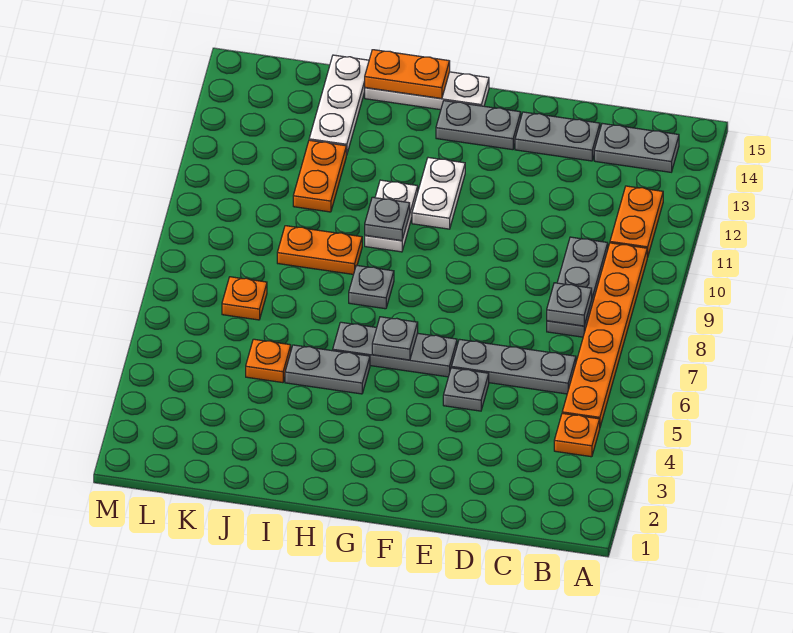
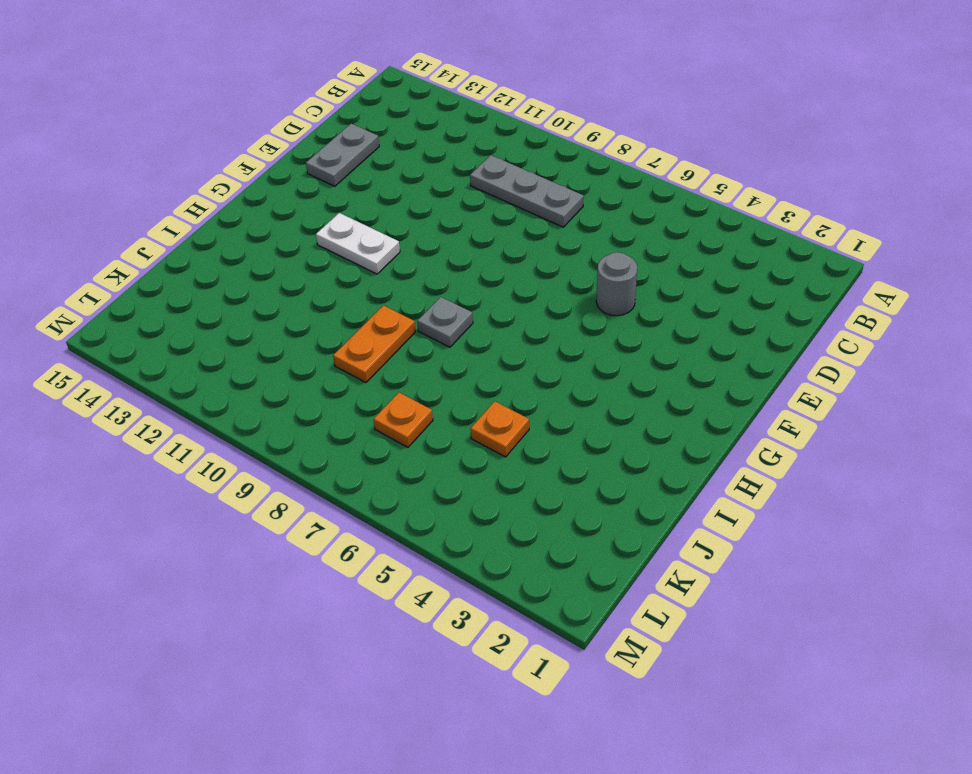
grey round brick E5 level 1 -> grey plate E5 level 1
none -> orange plate B4 level 1
none -> orange plate B5:B10 level 1
none -> orange plate B11:B12 level 1

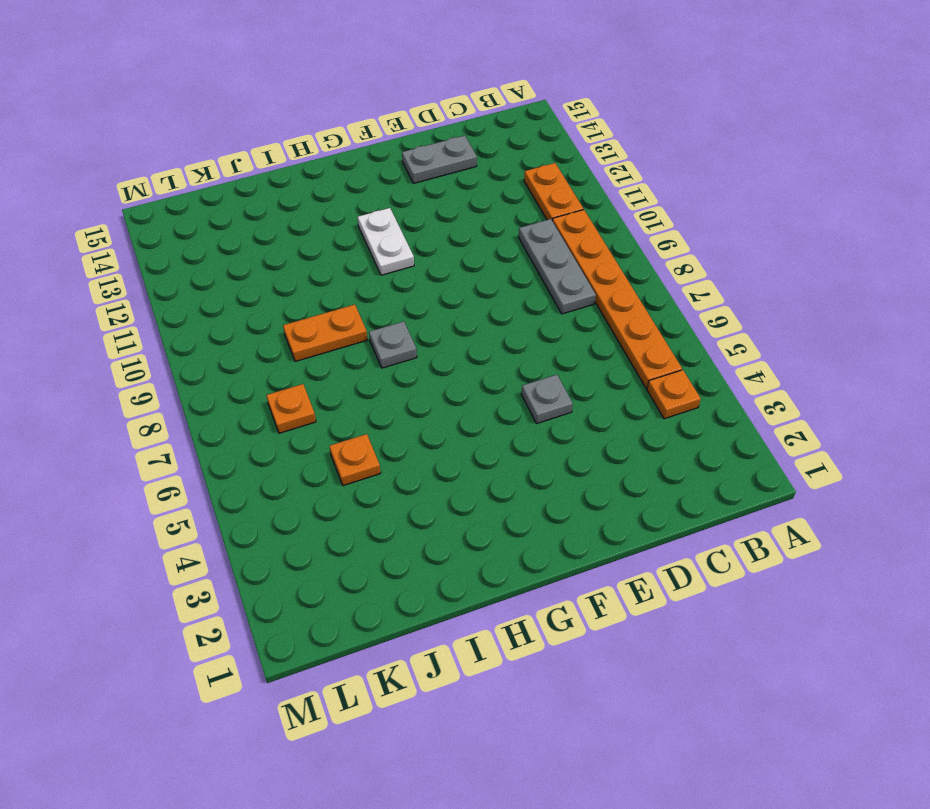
none -> grey plate B14:C14 level 1
none -> grey plate C6:E6 level 1
none -> grey plate F6:H6 level 1

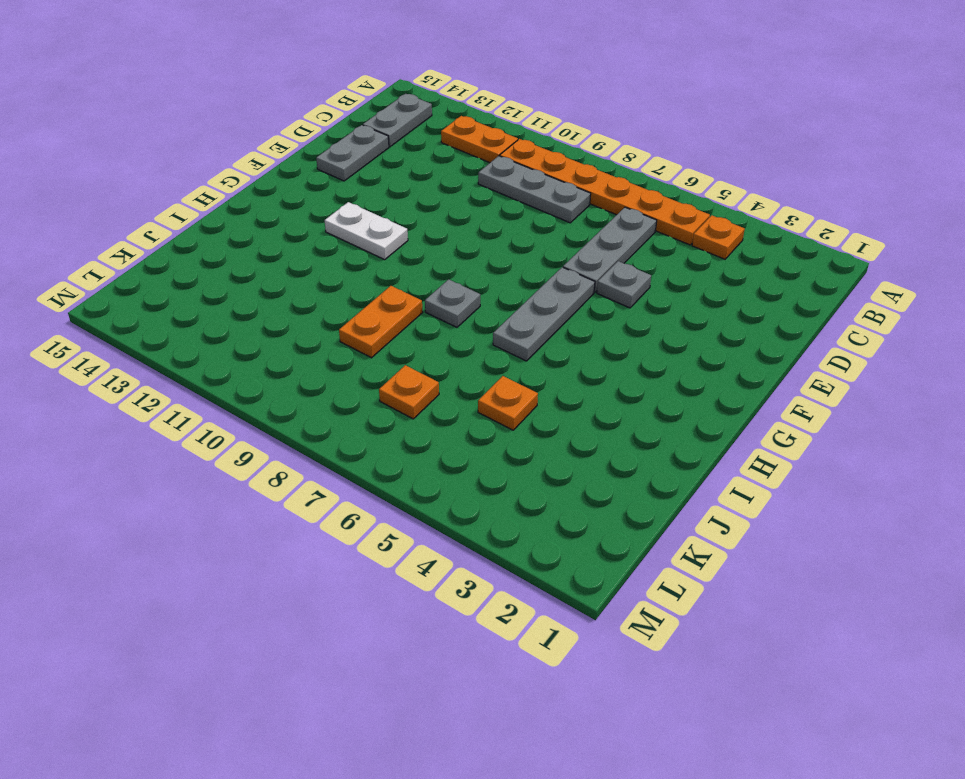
none -> grey plate F14:G14 level 1
none -> white plate G15:I15 level 1
none -> grey plate H5:I5 level 1

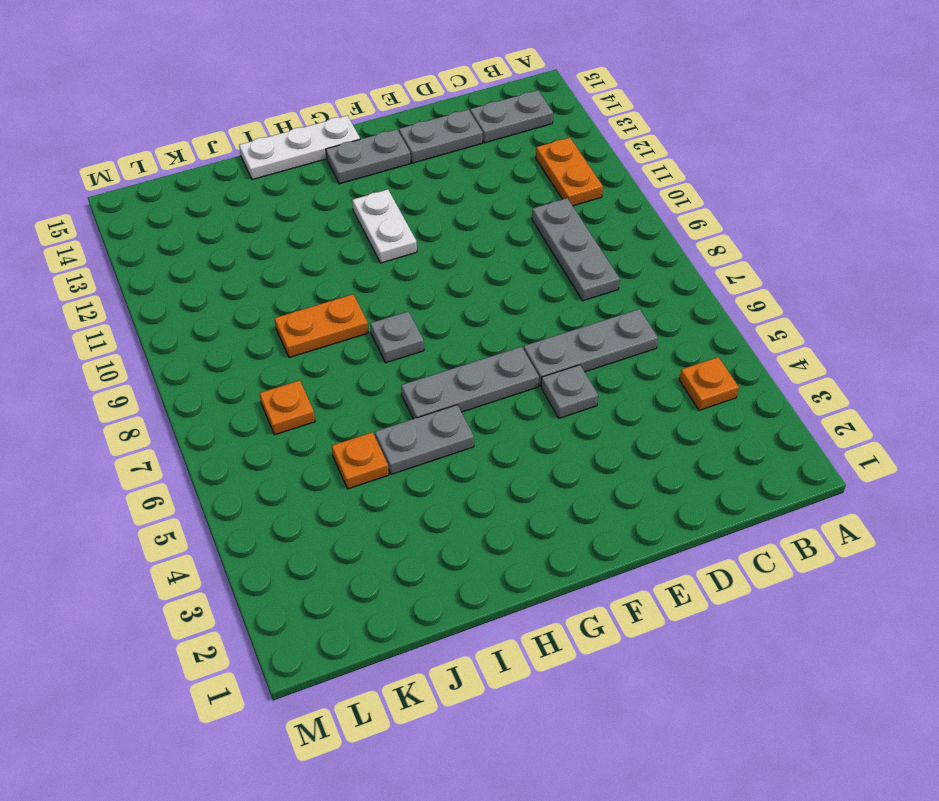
none -> orange plate B5:B10 level 1
none -> white plate H10:H11 level 1
none -> orange plate J11:J12 level 1

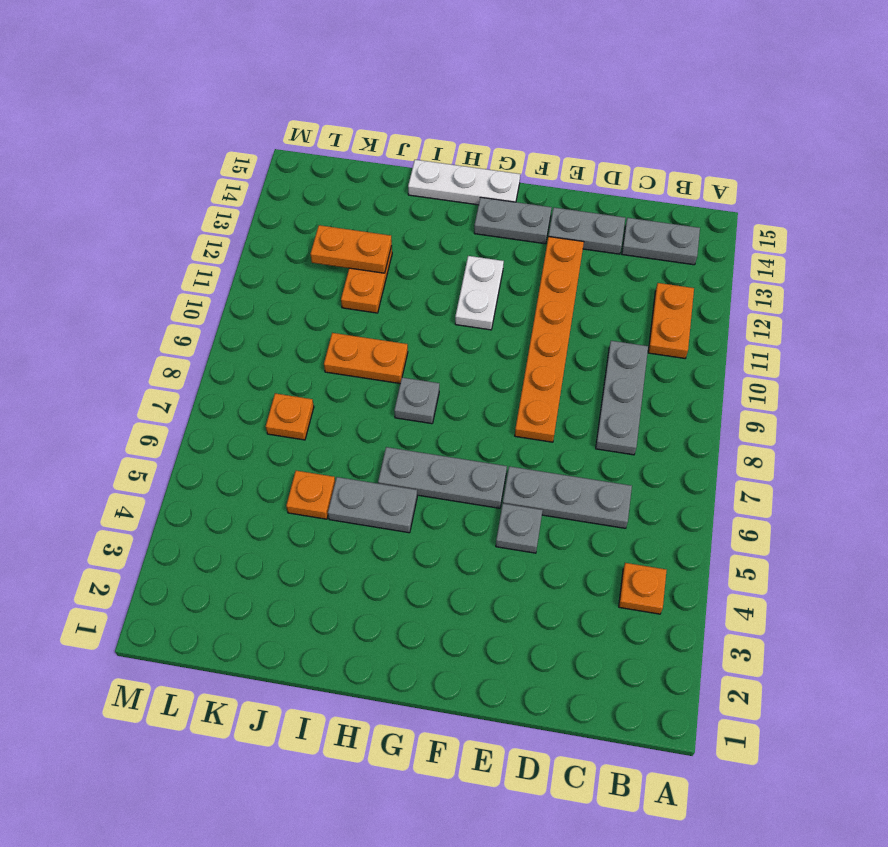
orange plate E8:E13 level 1 -> orange plate B5:B10 level 1
orange plate J12:K12 level 2 -> orange plate H15:I15 level 2
none -> white plate H10:H11 level 1
none -> white plate J13:J15 level 1
none -> grey plate C8 level 2

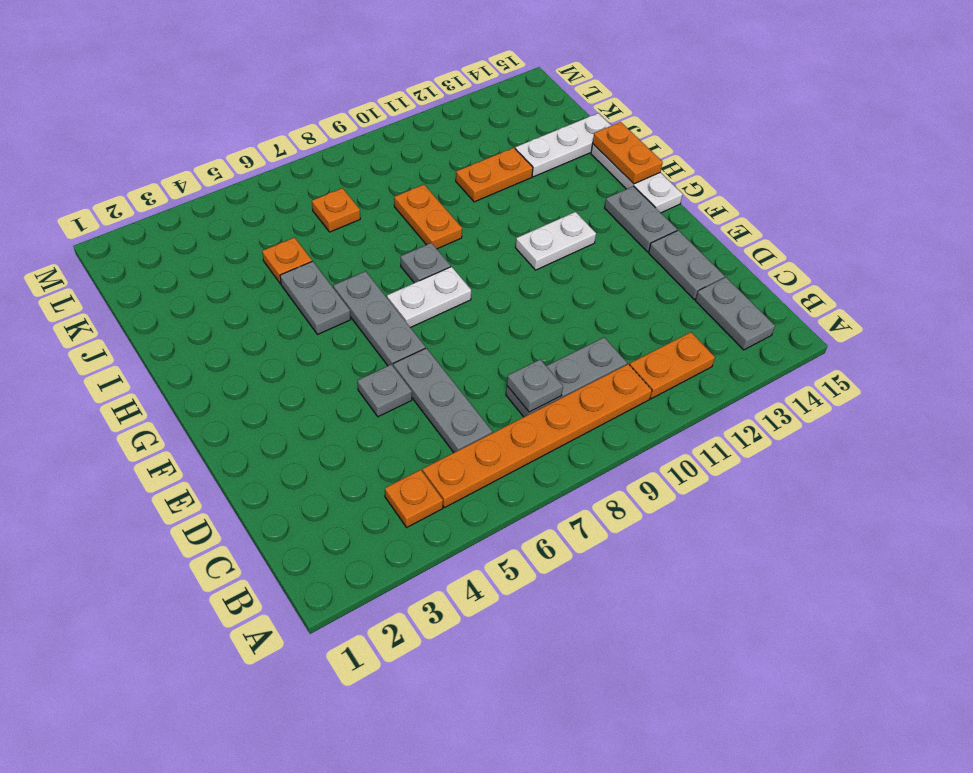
white plate G7:G8 level 1 -> white plate H10:H11 level 1
none -> grey plate G6 level 2
none -> grey plate H10 level 2

